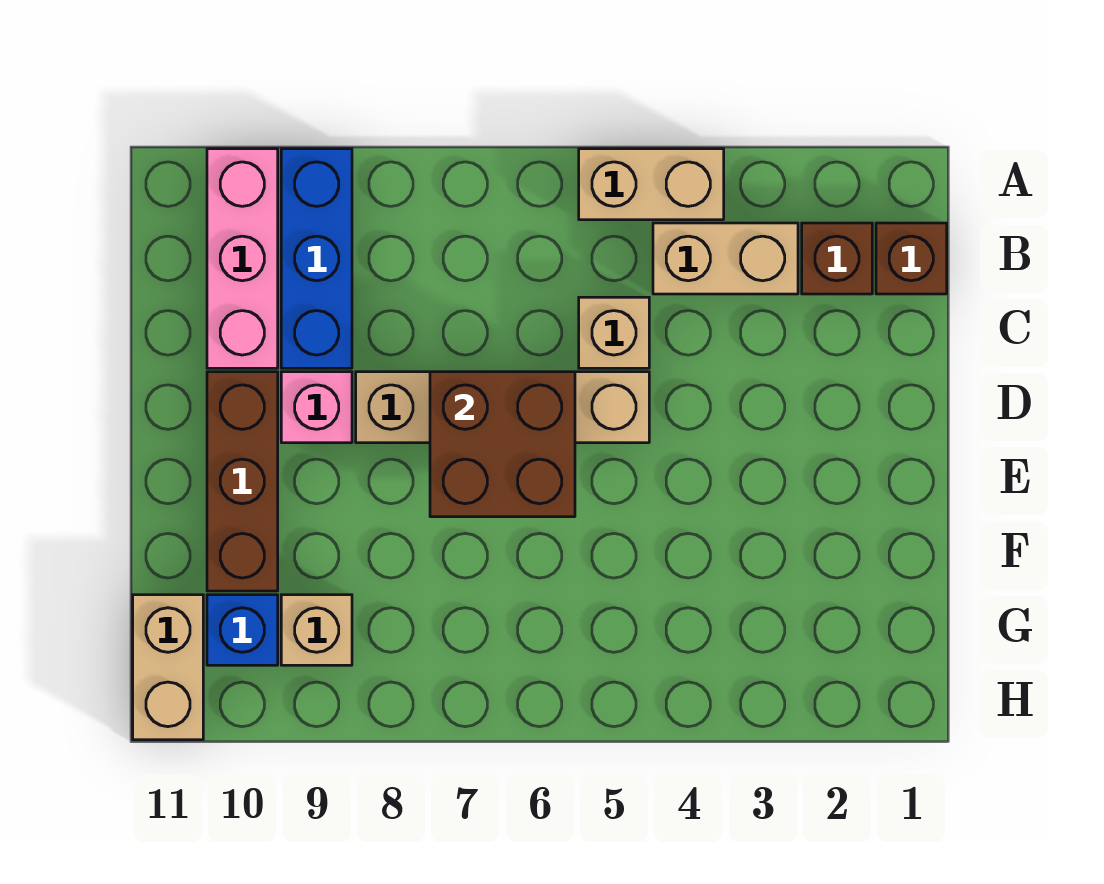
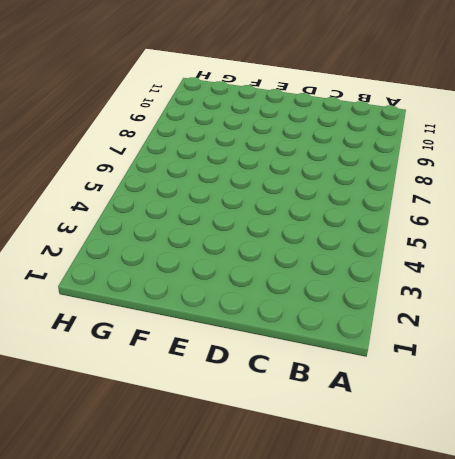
none -> tan brick A4:A5 level 1
none -> blue brick A9:C9 level 1
none -> pink brick A10:C10 level 1

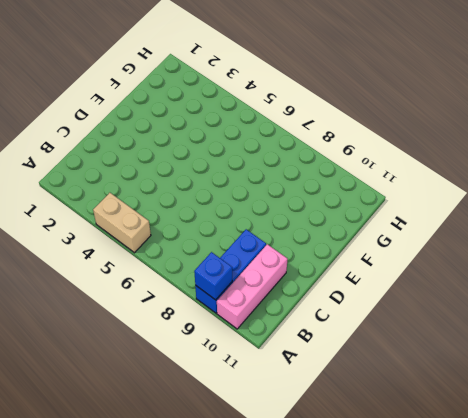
blue brick A9 level 2 -> blue brick G10 level 1
none -> brown brick B1 level 1
none -> brown brick B2 level 1
none -> tan brick B3:B4 level 1

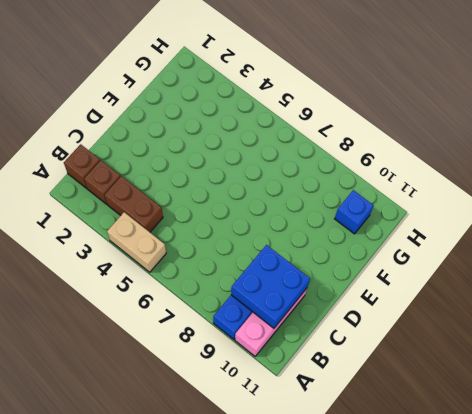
brown brick B3:B4 level 1 -> tan brick B3:B4 level 1
blue brick B9:C10 level 2 -> none
none -> tan brick C5 level 1
none -> tan brick D5:D8 level 1
none -> pink brick D9 level 1

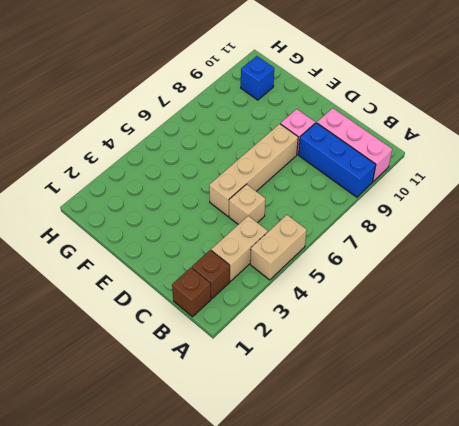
none -> brown brick D10:F10 level 1
none -> tan brick G9 level 1
none -> tan brick G11:H11 level 1

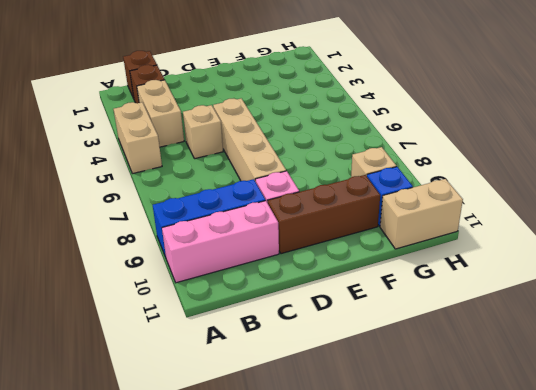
none -> brown brick D6:E7 level 2

